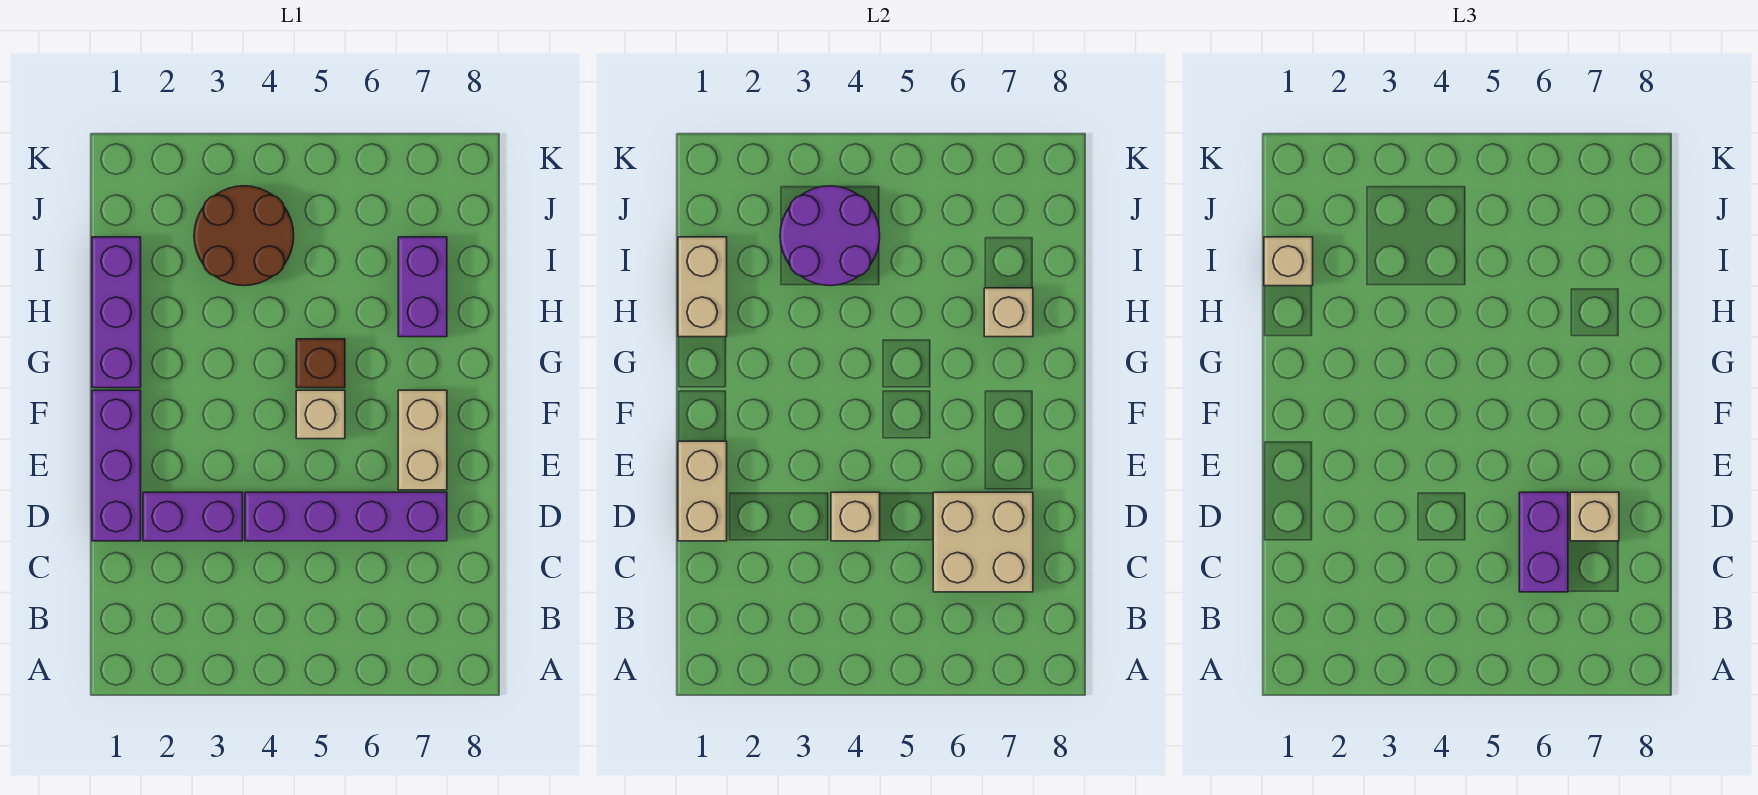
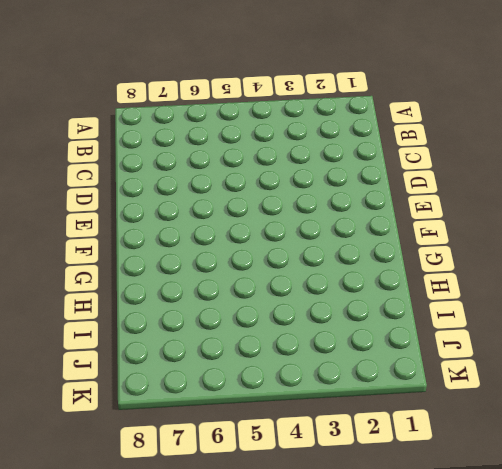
none -> purple brick D1:F1 level 1
none -> purple brick D2:D3 level 1
none -> purple brick D4:D7 level 1

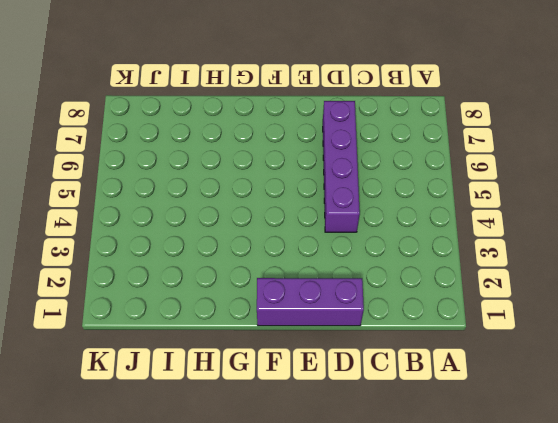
none -> purple brick D2:D3 level 1
none -> tan brick E7:F7 level 1
none -> tan brick F5 level 1

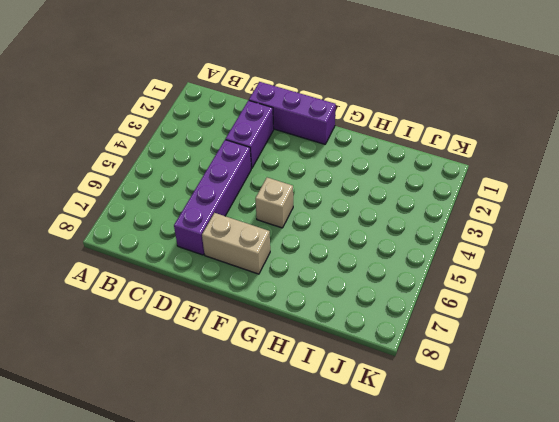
none -> purple brick G1:I1 level 1
none -> brown brick G5 level 1
none -> purple brick H7:I7 level 1

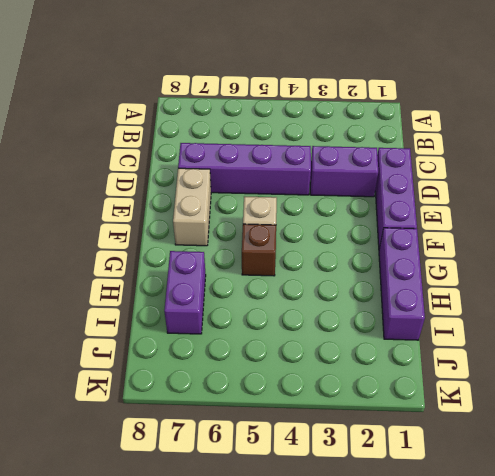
none -> brown round brick I3:J4 level 1
none -> tan brick C6:D7 level 2
none -> tan brick D1:E1 level 2

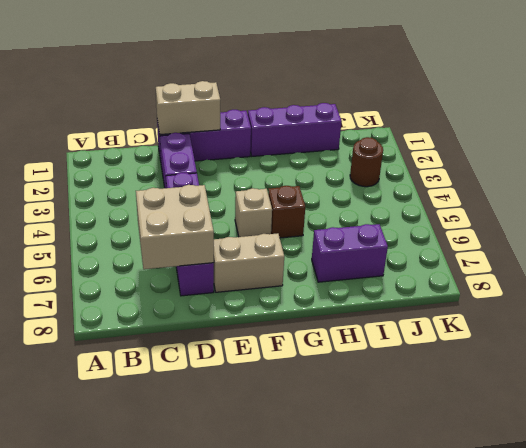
brown round brick J3 level 1 -> brown round brick I3:J4 level 1
none -> tan brick D4 level 2
none -> tan brick H1:I1 level 2
none -> tan brick H7 level 2

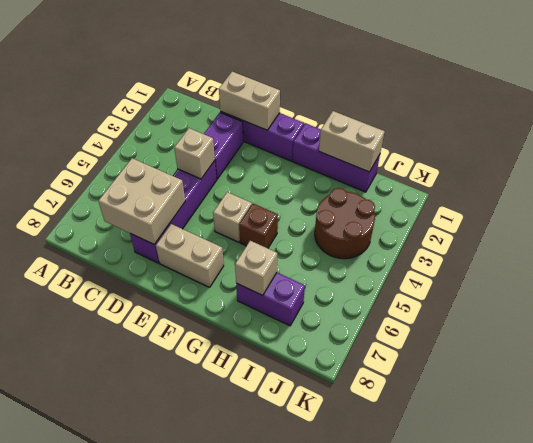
none -> purple round brick I3:J4 level 2
none -> purple brick C6:D6 level 3
none -> tan brick D7 level 3

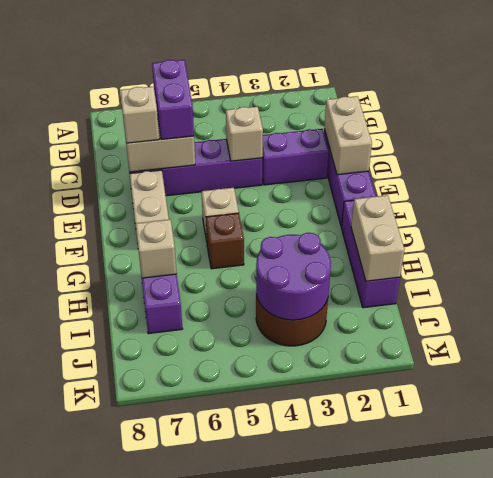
none -> tan brick I1 level 3

